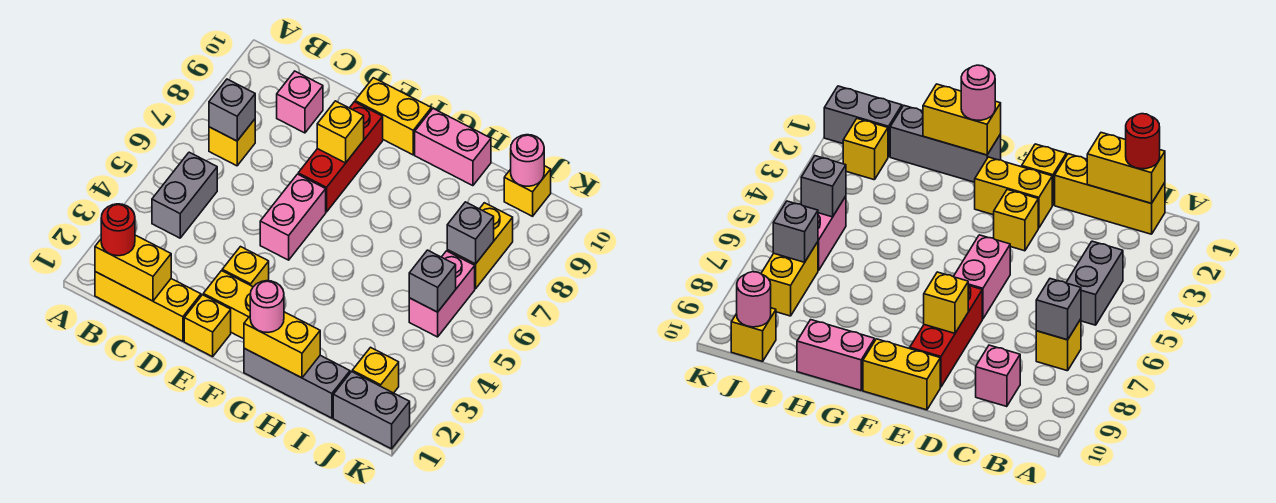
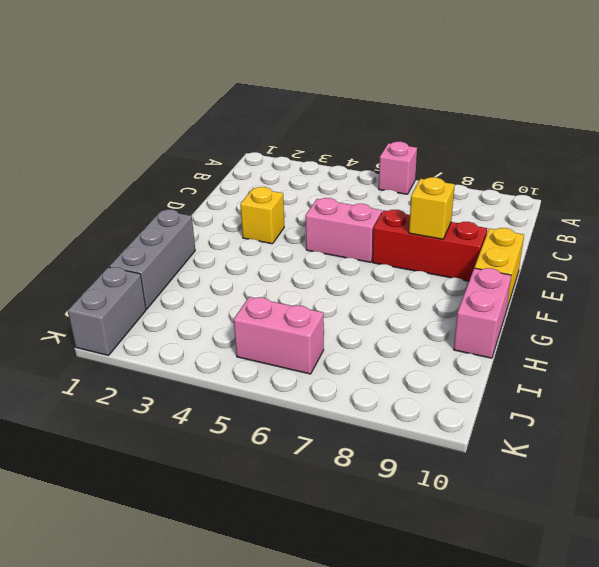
pink brick A6 level 1 -> pink brick C9 level 1
none -> yellow brick B1:D1 level 1
none -> grey brick B4:B5 level 1
none -> yellow brick B7 level 1

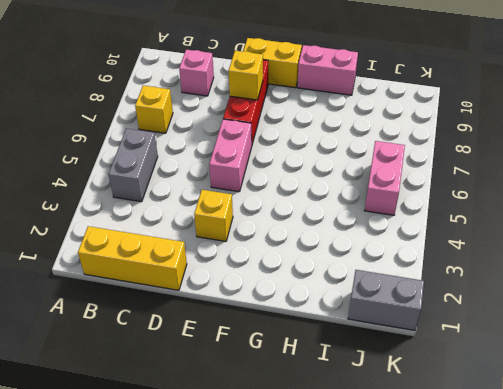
none -> yellow brick E1 level 1
none -> yellow brick E2:F2 level 1
none -> grey brick G1:I1 level 1

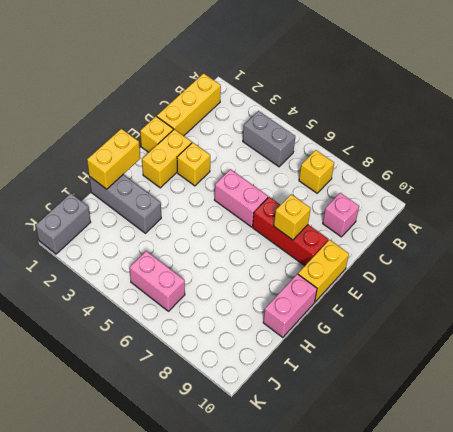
grey brick H1:H3 level 1 -> grey brick G1:I1 level 1
none -> yellow brick J2 level 1
none -> yellow brick J7:J8 level 1
none -> yellow brick J10 level 1

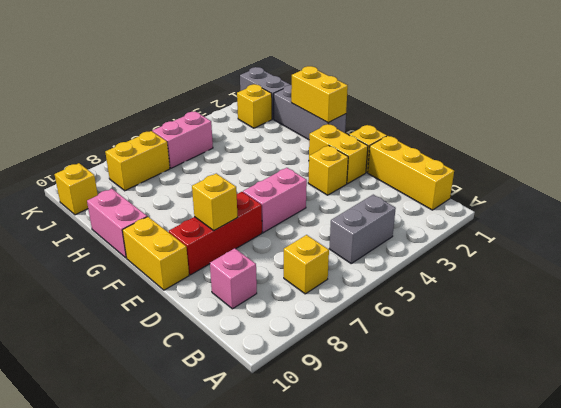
none -> yellow brick B1:C1 level 2
none -> grey brick B7 level 2
none -> grey brick J5 level 2

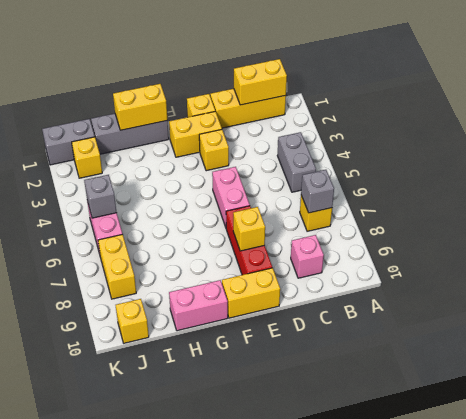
none -> grey brick J7 level 2
none -> pink round brick J10 level 2
none -> red round brick B1 level 3

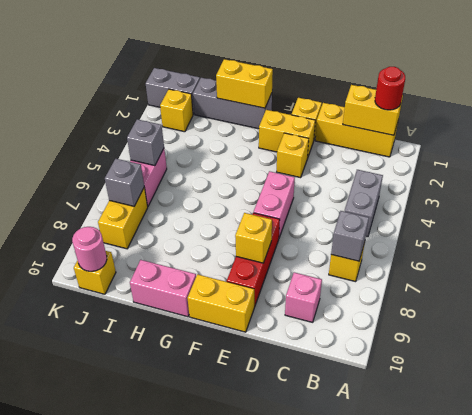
none -> pink round brick G1 level 3

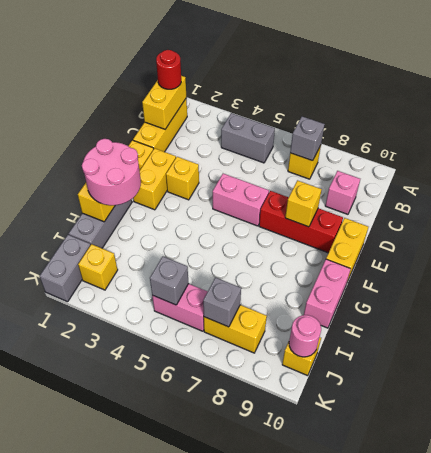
pink round brick G1:H2 level 3 -> pink round brick G1 level 3

